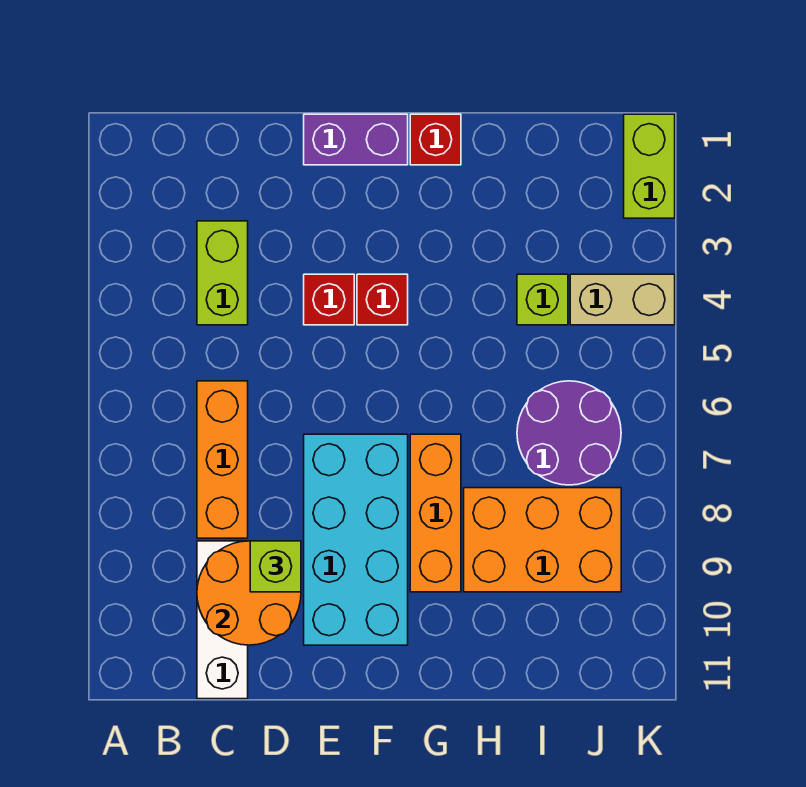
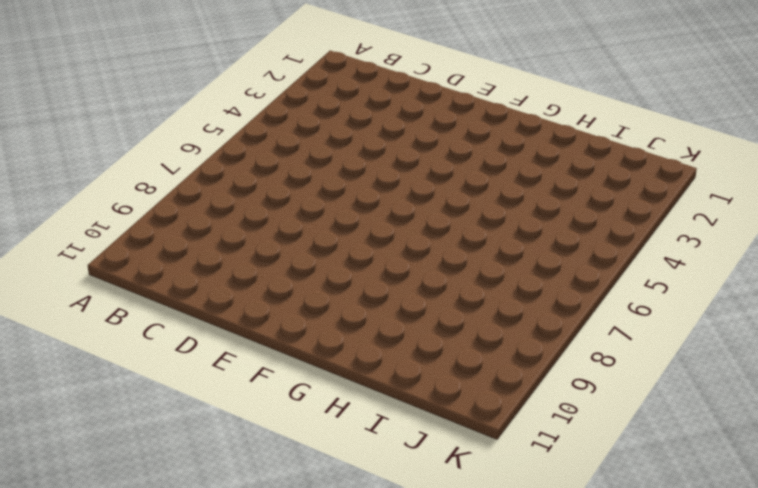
none -> lime brick C3:C4 level 1
none -> orange brick C6:C8 level 1
none -> white brick C9:C11 level 1

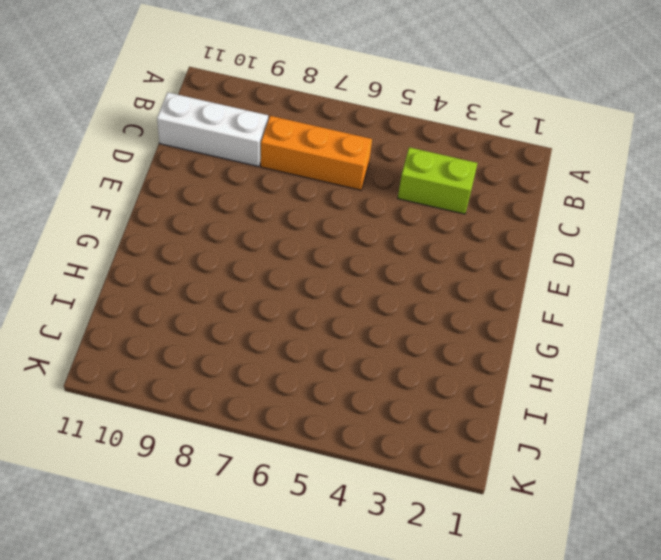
none -> purple brick E1:F1 level 1
none -> red brick E4 level 1
none -> cyan brick E7:F10 level 1

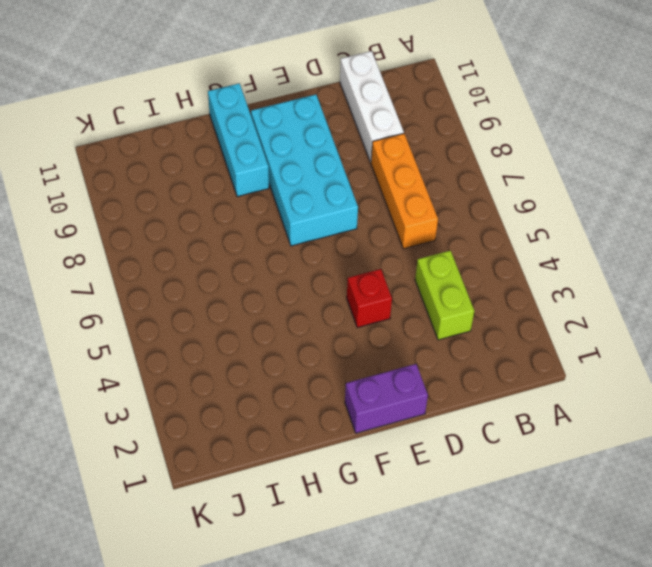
cyan brick G9:G11 level 1 -> orange brick G7:G9 level 1
none -> red brick F4 level 1
none -> red brick G1 level 1
none -> orange brick H8:J9 level 1

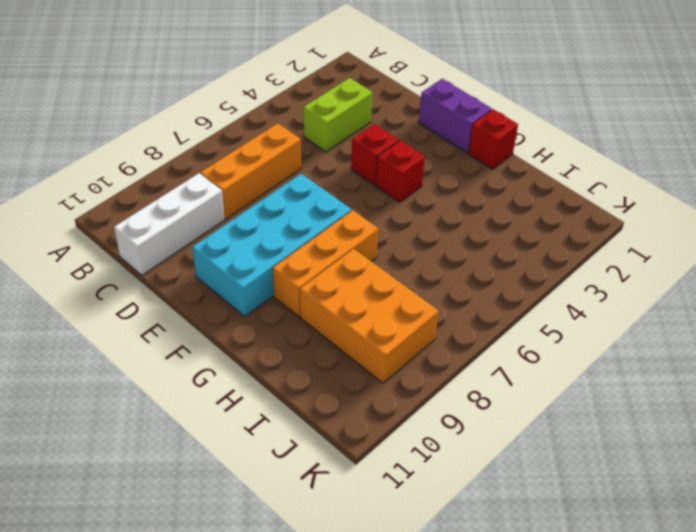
none -> lime brick I4 level 1
none -> purple round brick I6:J7 level 1
none -> tan brick J4:K4 level 1

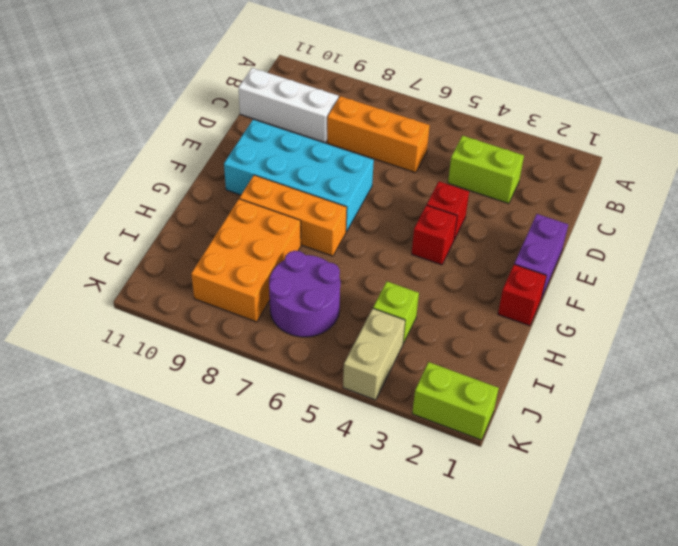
none -> orange round brick C9:D10 level 2
none -> lime brick D9 level 3

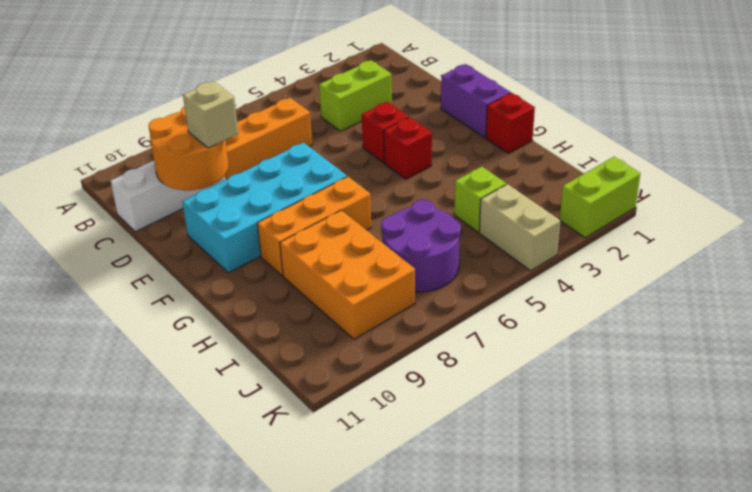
tan brick D9 level 3 -> lime brick D9 level 3

